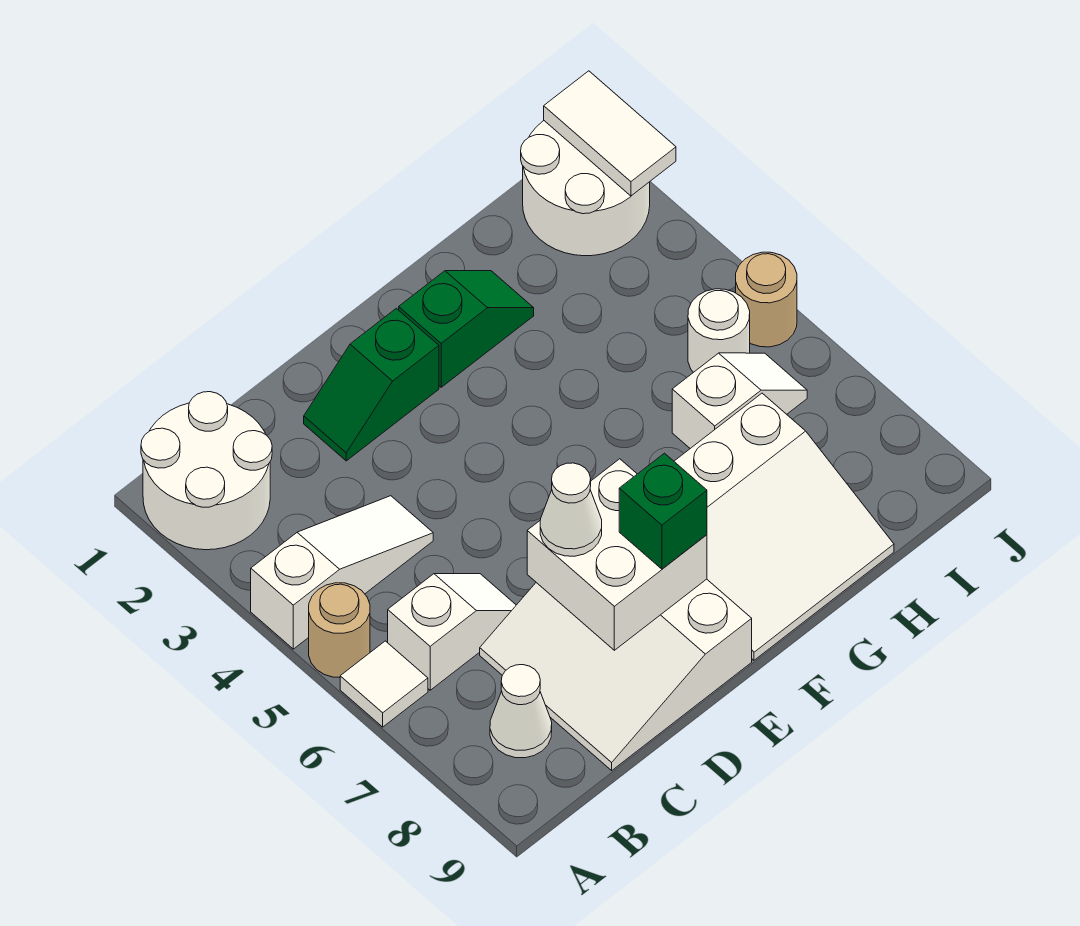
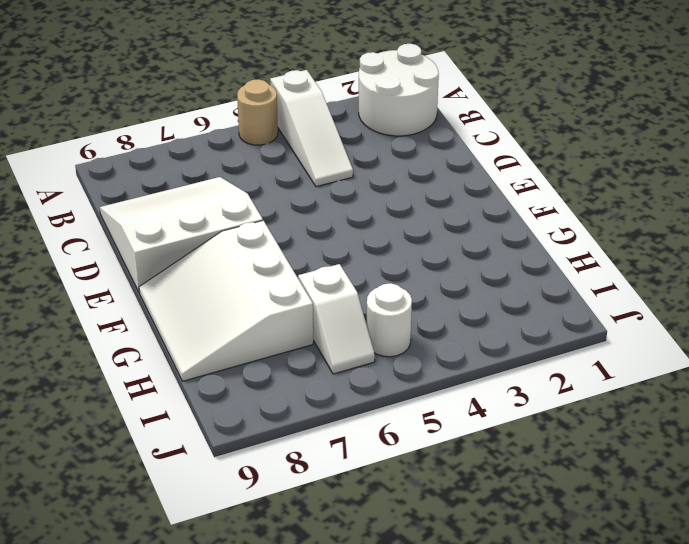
none -> white tile A6 level 1
none -> white slope B6:C6 level 1 top B
none -> white cone B8 level 1

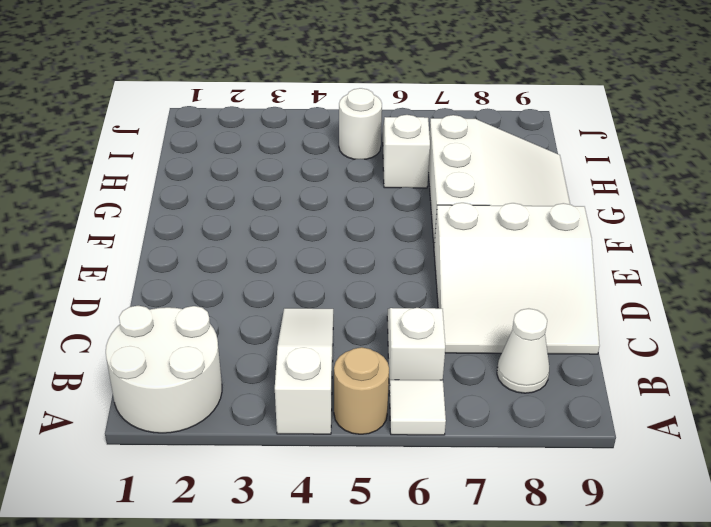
none -> green slope D2:E2 level 1 top E
none -> green slope F2:G2 level 1 top F
none -> white round brick I1:J2 level 1

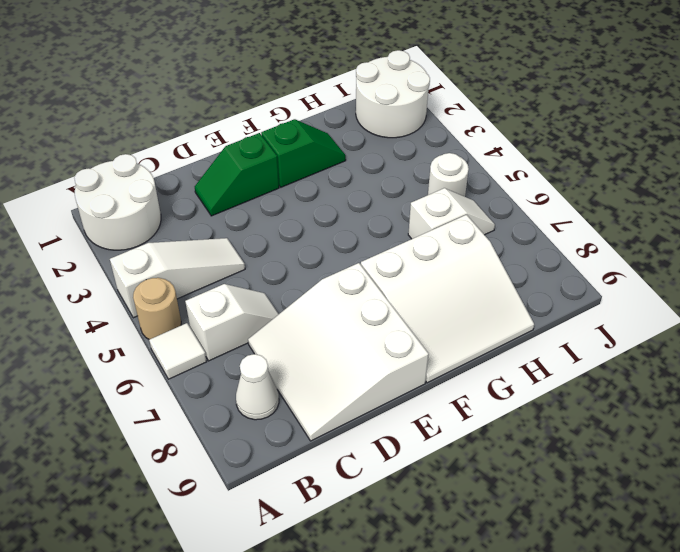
none -> tan round brick J5 level 1
none -> white brick D7:E8 level 2
none -> white tile J1:J2 level 2

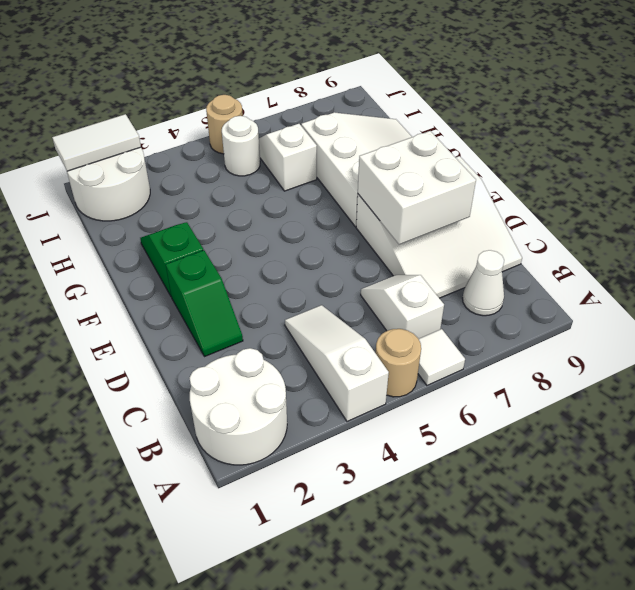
none -> white cone D7 level 3
none -> green brick E8 level 3

